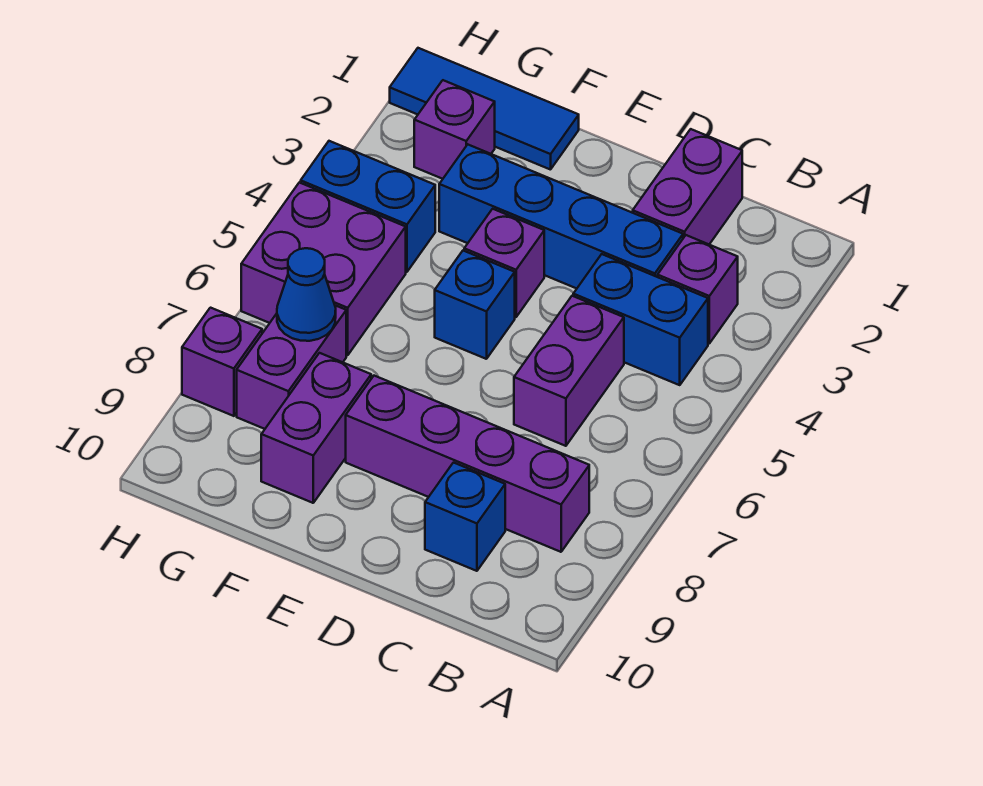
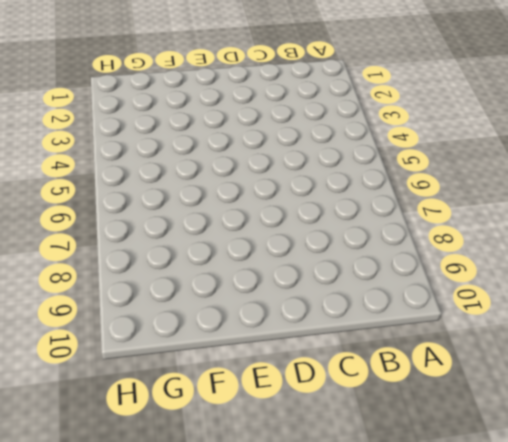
none -> purple brick B3 level 1
none -> blue brick B4:C4 level 1
none -> purple brick B8:E8 level 1

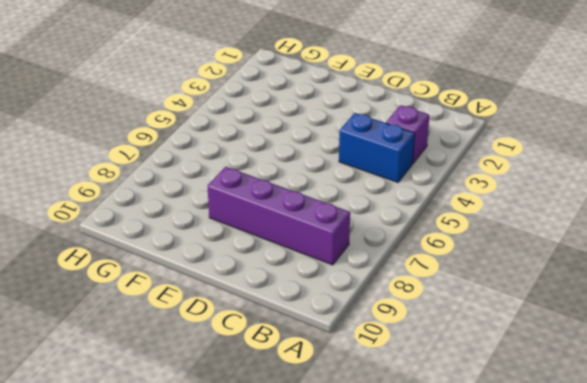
none -> purple brick C1:C2 level 1
none -> blue brick C3:F3 level 1
none -> purple brick C5:C6 level 1

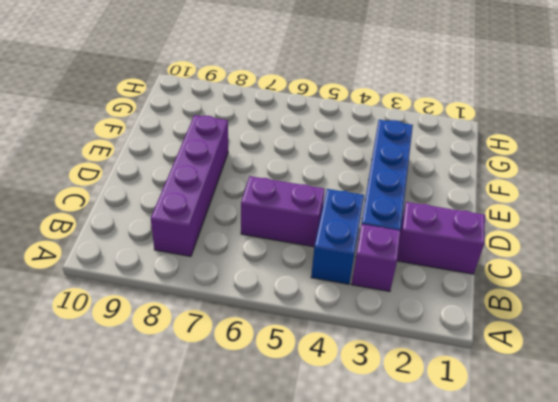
none -> blue brick C9 level 1
none -> purple brick E4 level 1
none -> blue brick E5 level 1

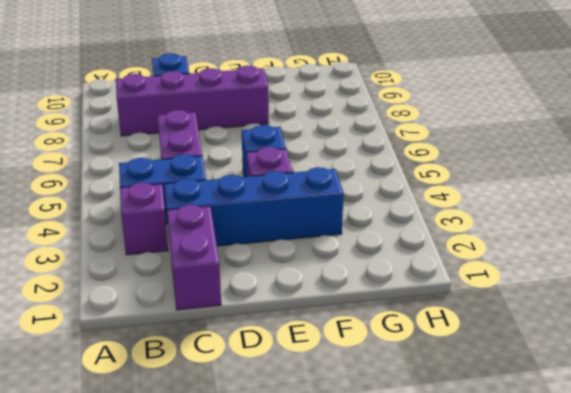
none -> blue tile F1:H1 level 1
none -> purple brick F8:F9 level 1
none -> purple brick G2 level 1

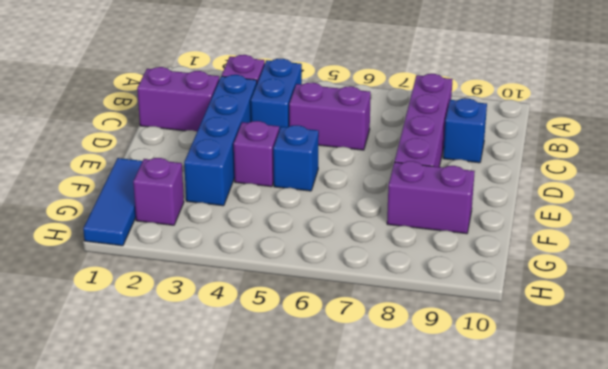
none -> blue brick G4:H4 level 1
none -> purple brick G5:H6 level 1
none -> purple brick G7:G8 level 1

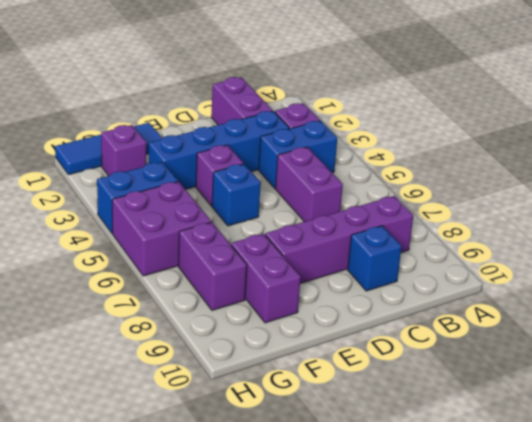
none -> purple brick H8 level 1
none -> blue cone G7 level 2

